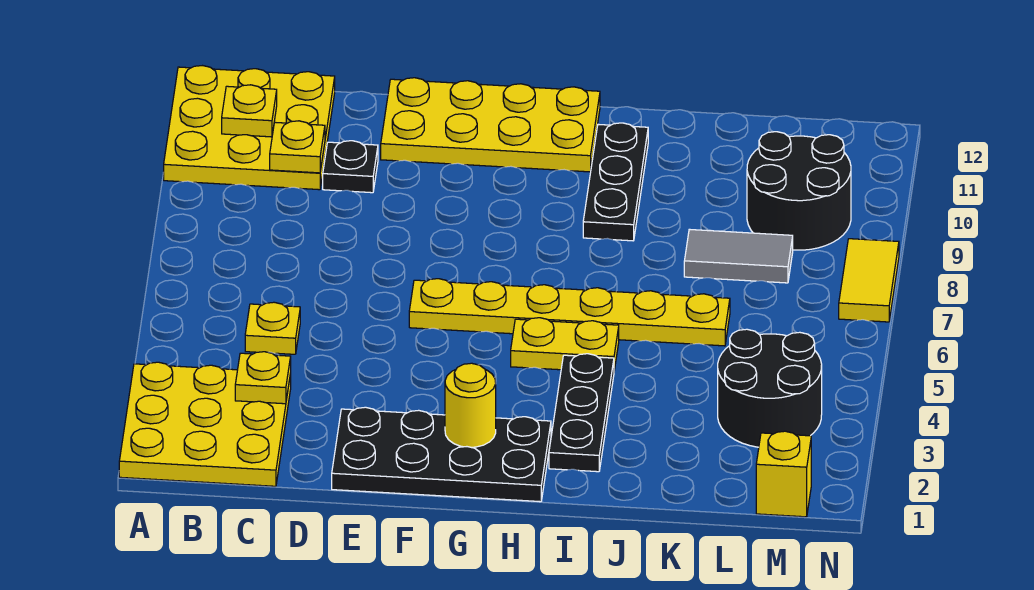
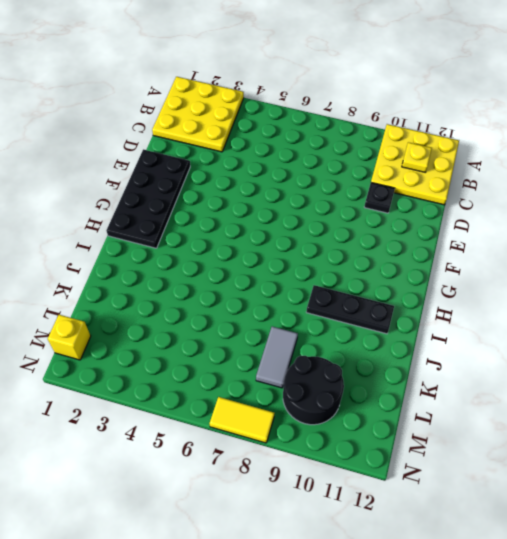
none -> yellow plate C5 level 1
none -> yellow plate E11:H12 level 1
none -> yellow plate F6:K6 level 1

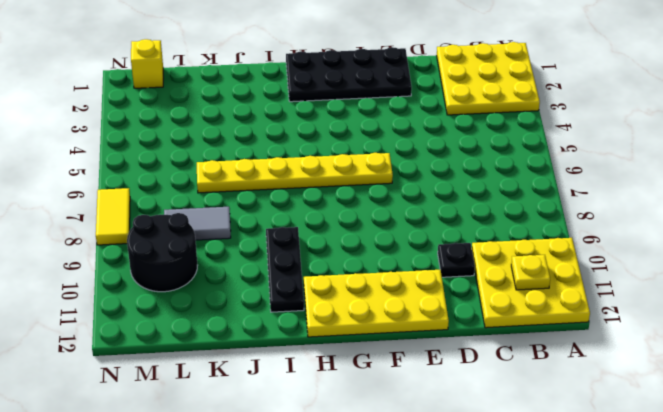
none -> yellow plate C5 level 1
none -> yellow plate H5:I5 level 1
none -> black plate I2:I4 level 1

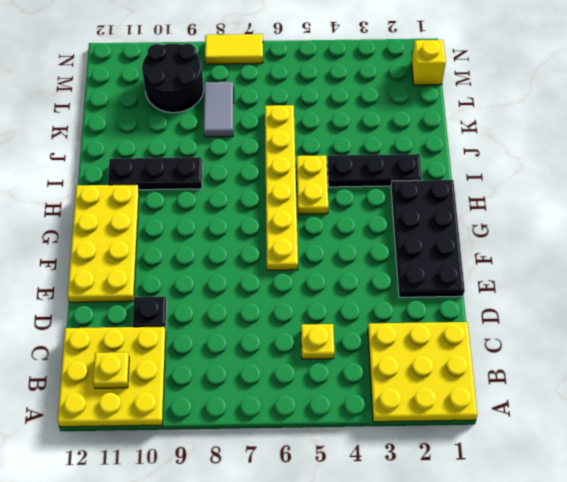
none -> black round brick L3:M4 level 1
none -> yellow plate C3 level 2
none -> yellow plate C10 level 2

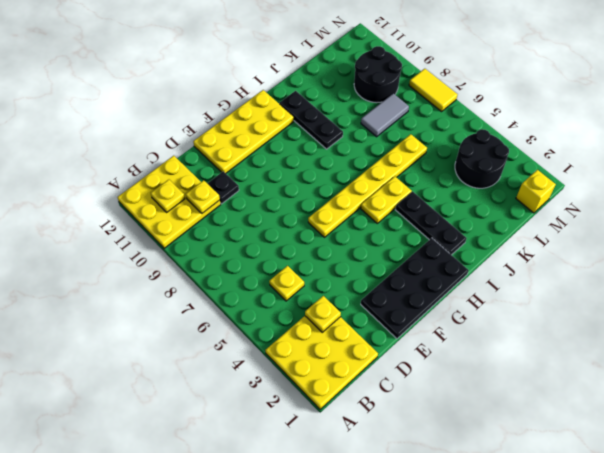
none -> yellow round brick G2 level 2

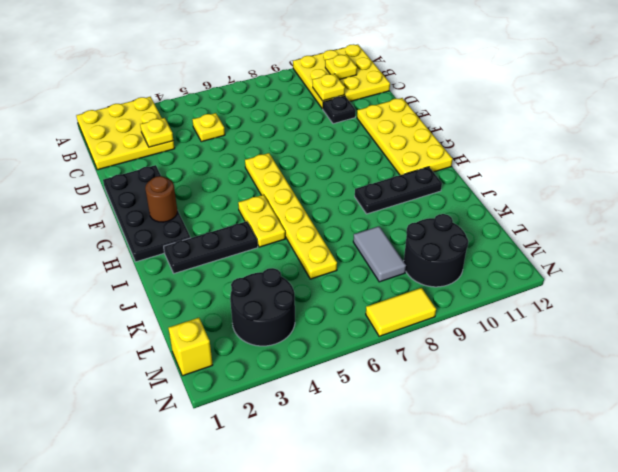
brown round brick G2 level 2 -> yellow round brick G2 level 2

